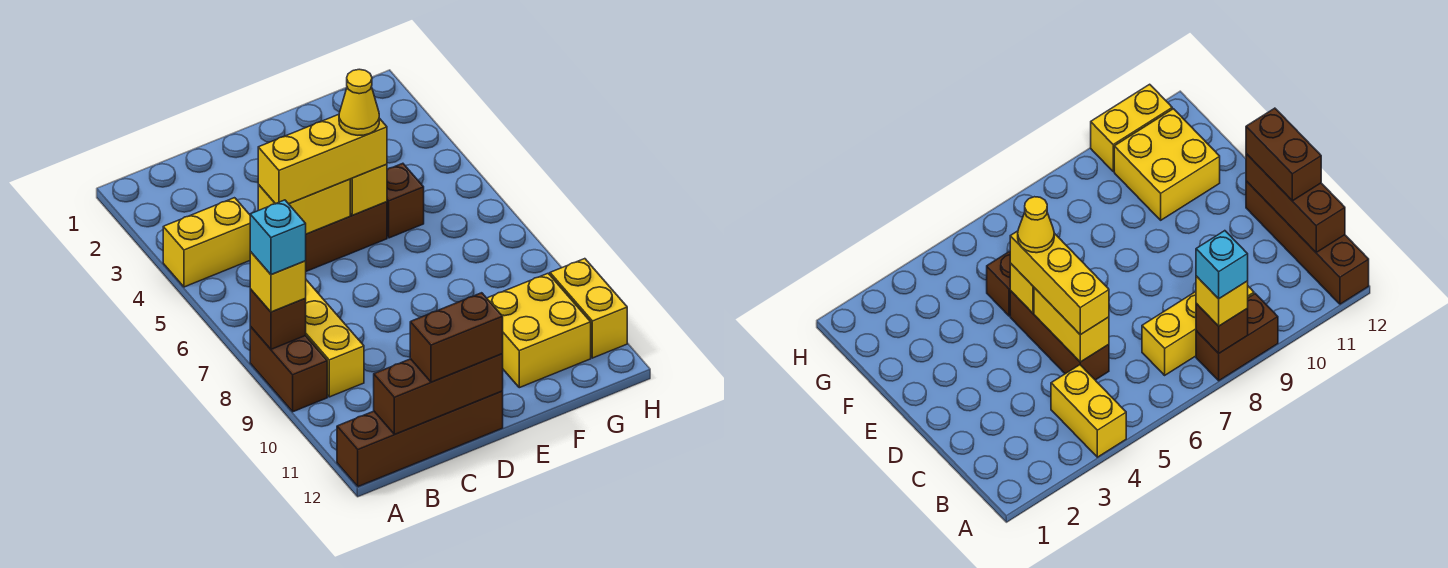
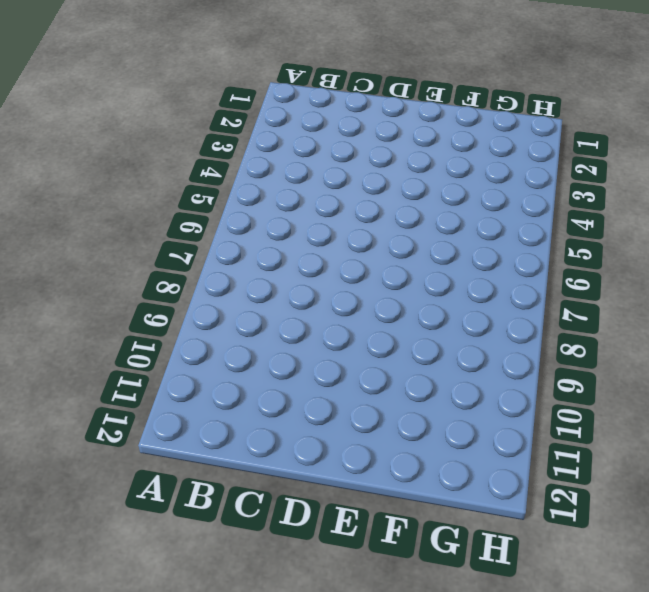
none -> yellow brick A4:B4 level 1
none -> brown brick A8:A9 level 1
none -> brown brick A12:D12 level 1

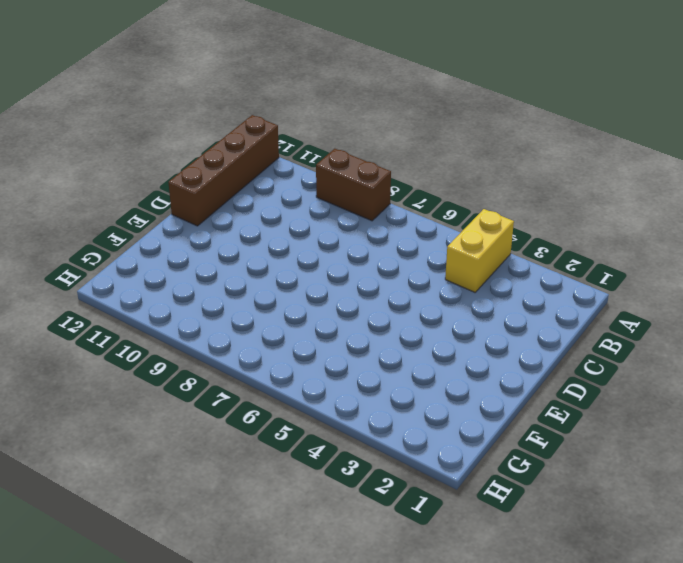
none -> yellow brick B7:B9 level 1
none -> brown brick C5:E5 level 1
none -> brown brick F5 level 1

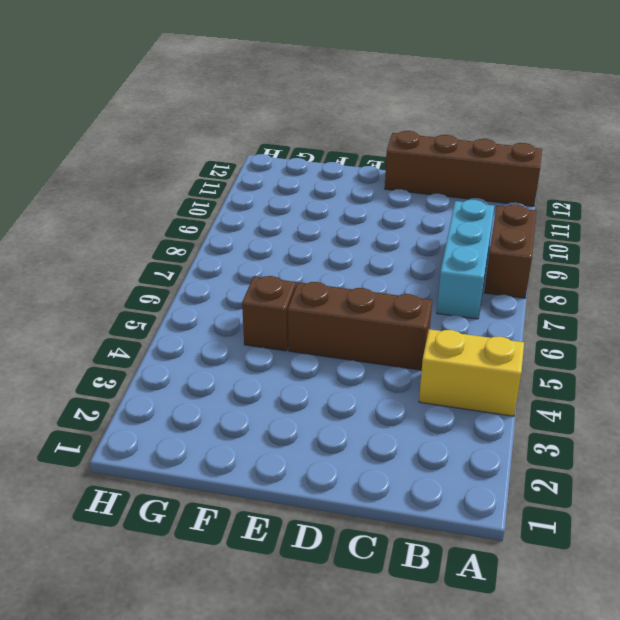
cyan brick B7:B9 level 1 -> yellow brick B7:B9 level 1
none -> yellow brick F10:G11 level 1
none -> yellow brick H10:H11 level 1
none -> brown brick A8 level 2

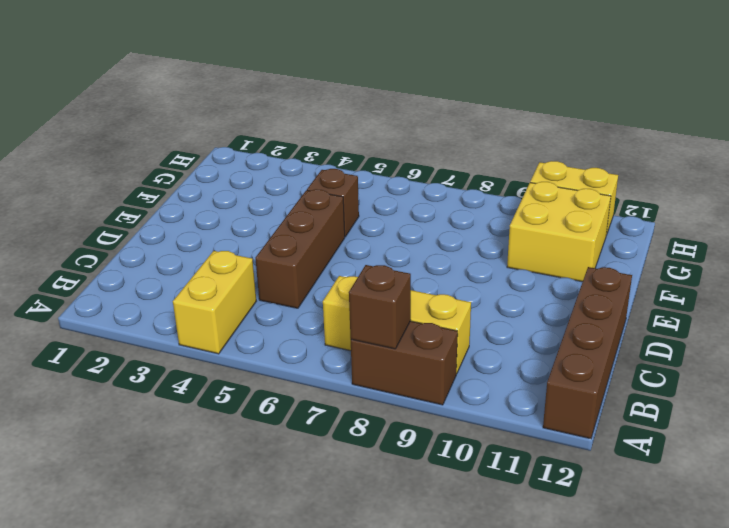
none -> brown brick B12:D12 level 2
none -> yellow brick C5:D5 level 2
none -> yellow brick E5 level 2

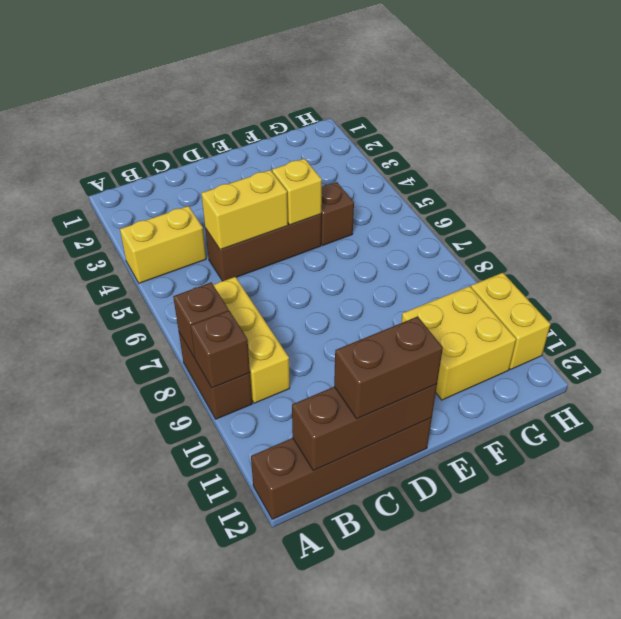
brown brick A9 level 2 -> none
none -> yellow brick A8 level 3
none -> yellow brick C5:E5 level 3
none -> cyan brick A8 level 4

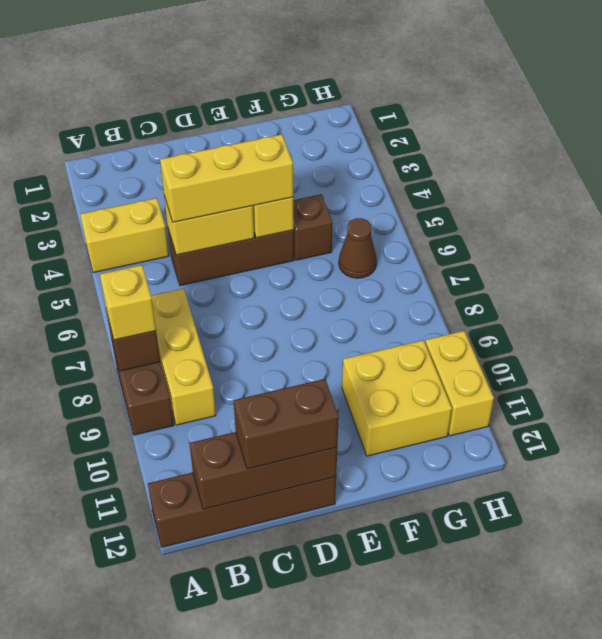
brown cone G6 level 1 -> none
none -> cyan brick A8 level 4
none -> yellow cone E5 level 4

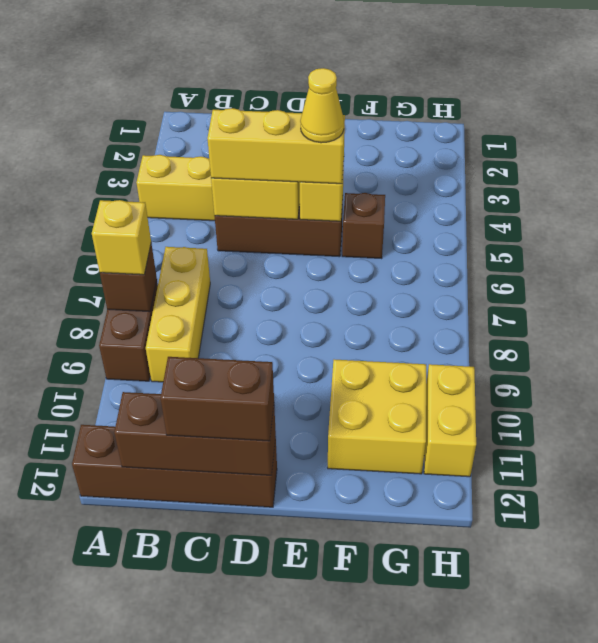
none -> cyan brick A8 level 4

